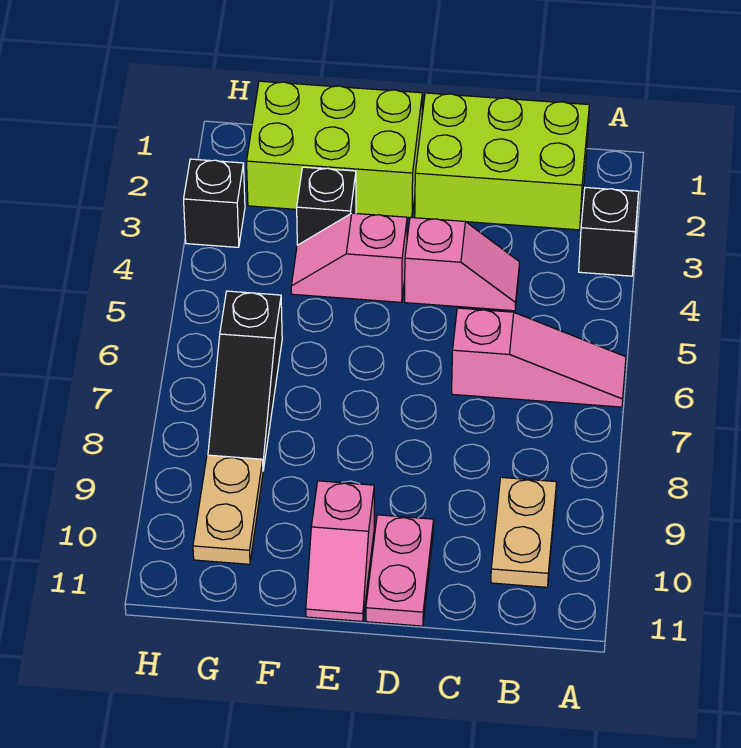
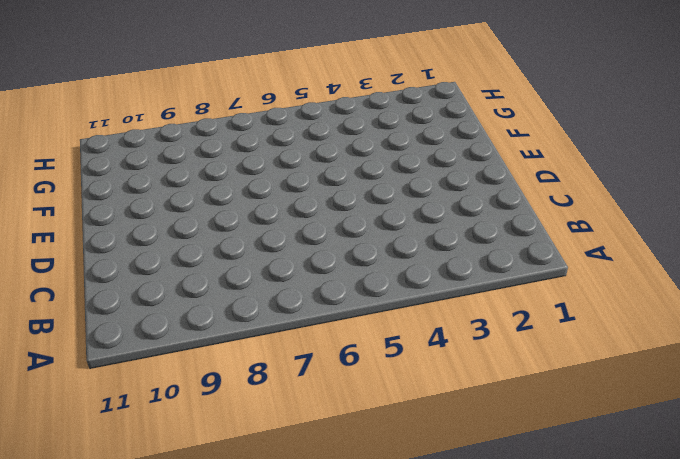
none -> black brick A3 level 1
none -> pink slope A6:C6 level 1 top C
none -> lime brick B1:D2 level 1

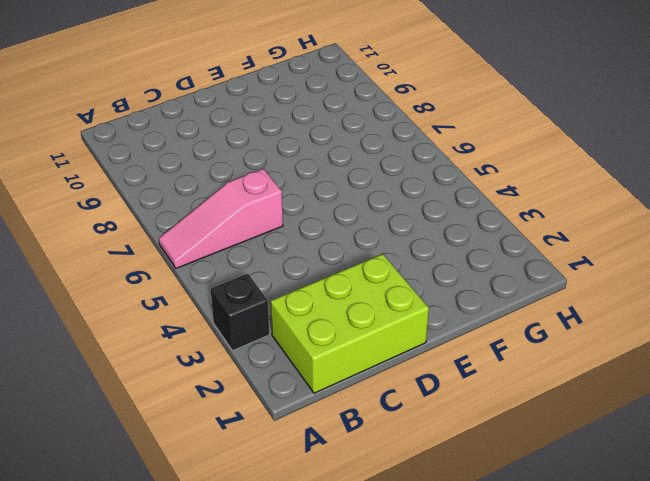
none -> tan plate B9:B10 level 1
none -> pink slope C4:D4 level 1 top D
none -> pink plate D10:D11 level 1

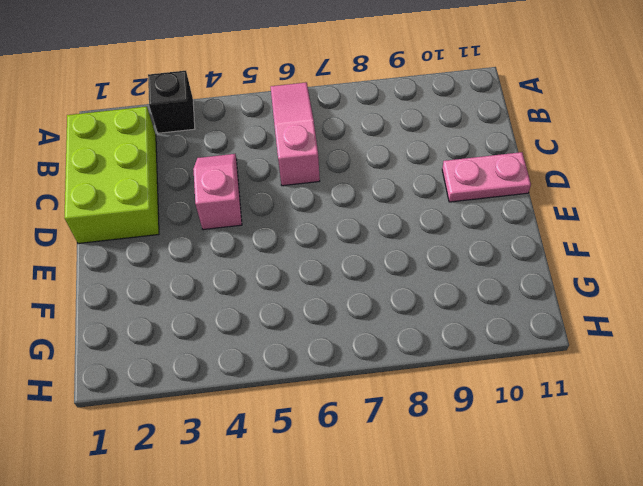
none -> tan plate B9:B10 level 1
none -> lime brick E1:G2 level 1
none -> pink slope E4:F4 level 1 top E

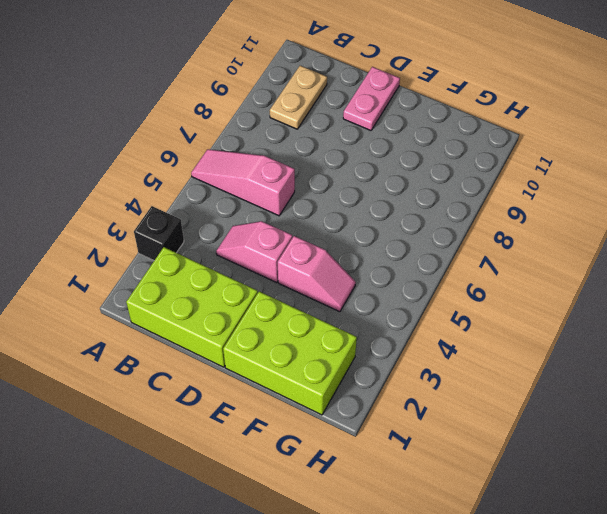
none -> pink slope E10:E11 level 1 top 10
none -> black brick F3 level 1
none -> black slope G6:G8 level 1 top 6

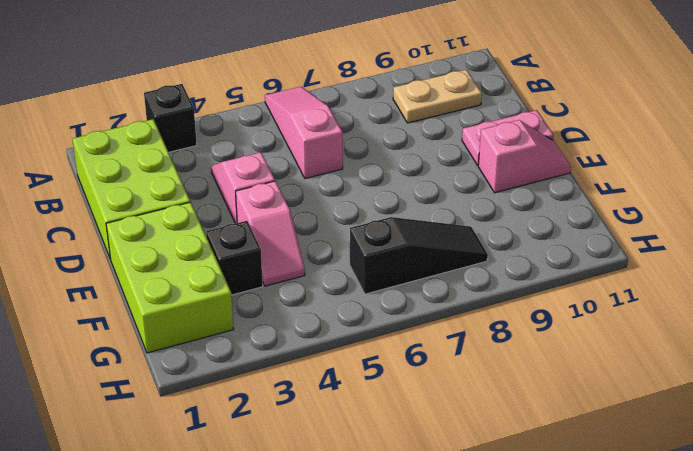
none -> tan plate G9:G10 level 1
none -> black brick H3 level 1

